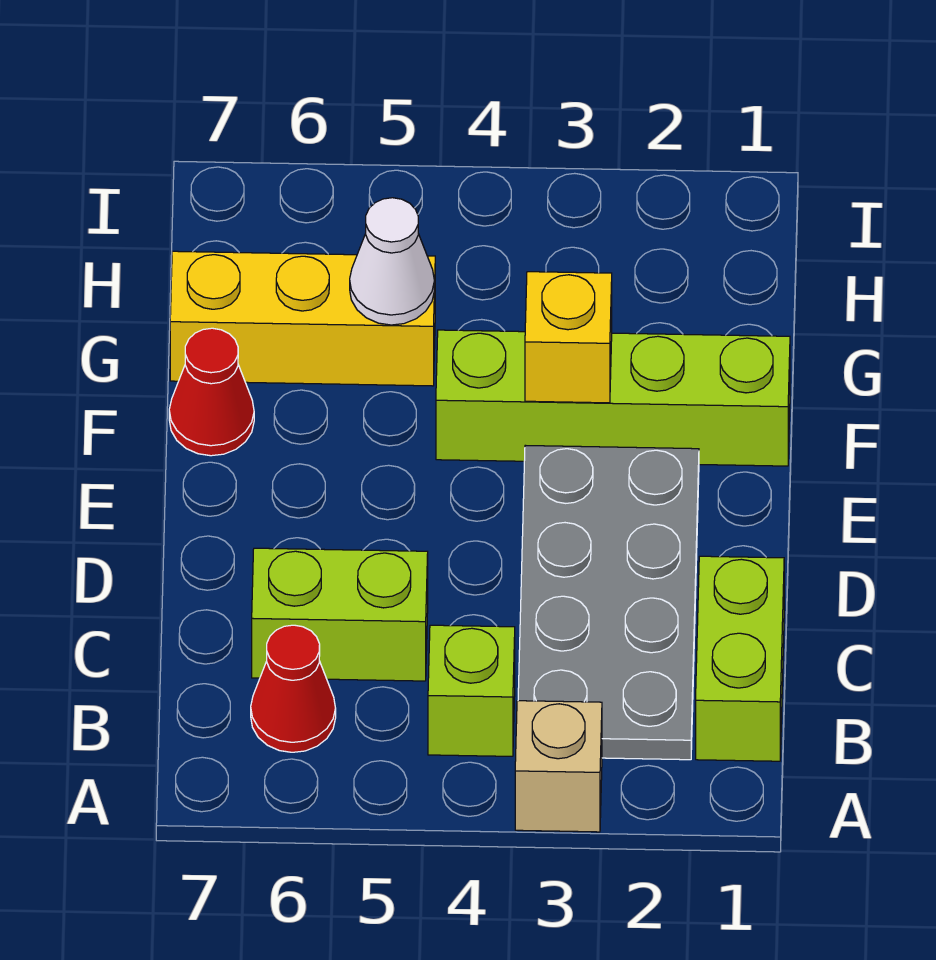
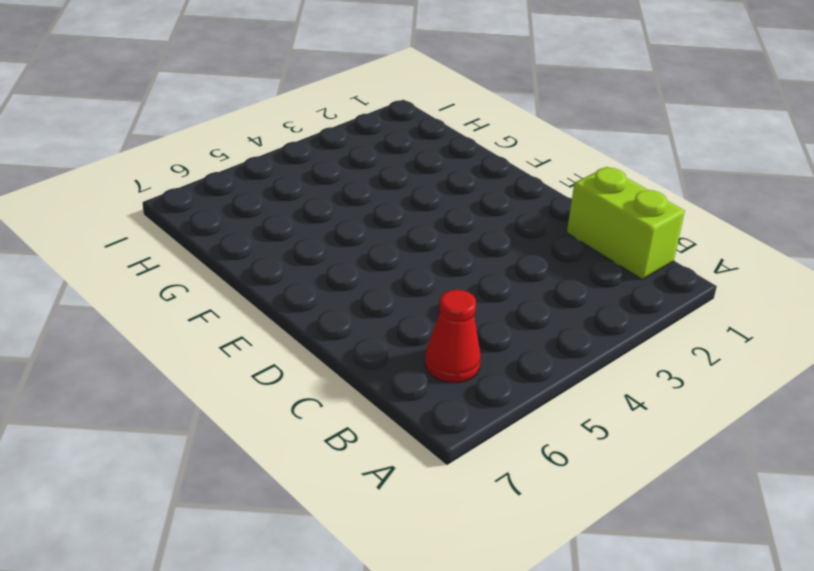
none -> tan brick A3 level 1
none -> grey plate B2:E3 level 1

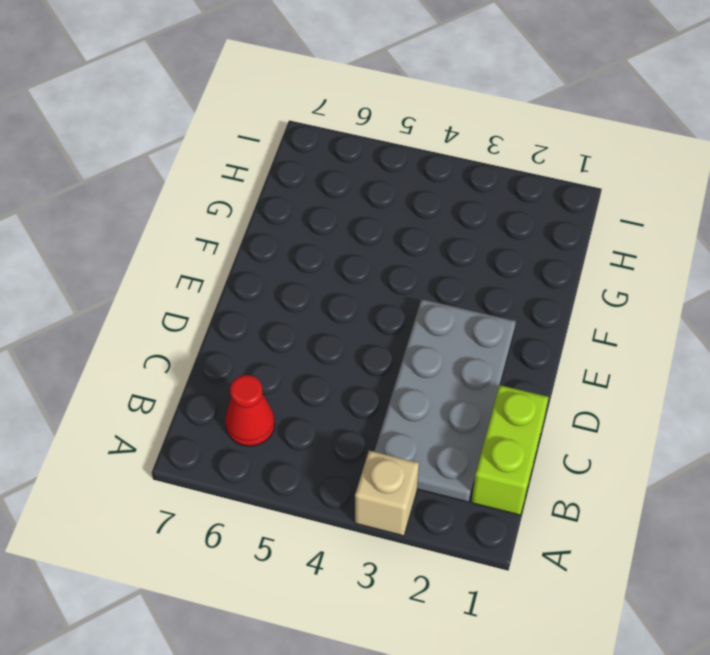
none -> lime brick B4 level 1
none -> lime brick C5:C6 level 1

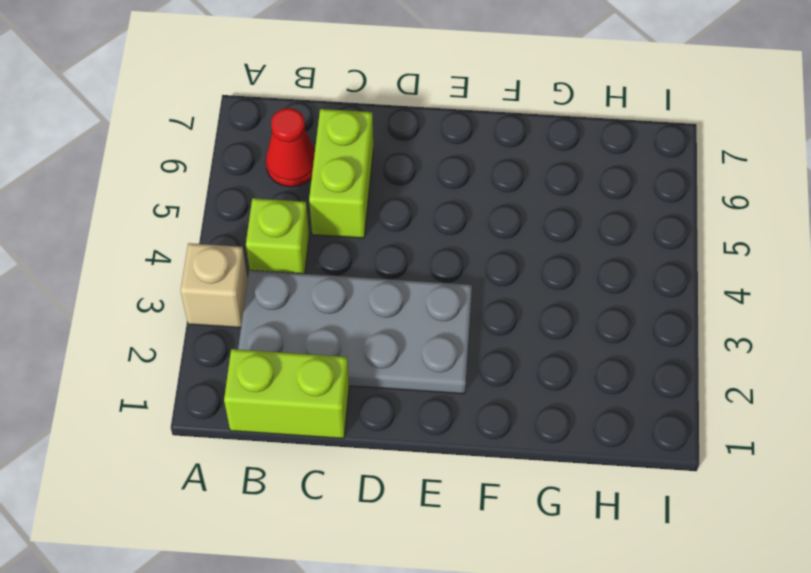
none -> lime brick F1:F4 level 1
none -> red cone F7 level 1

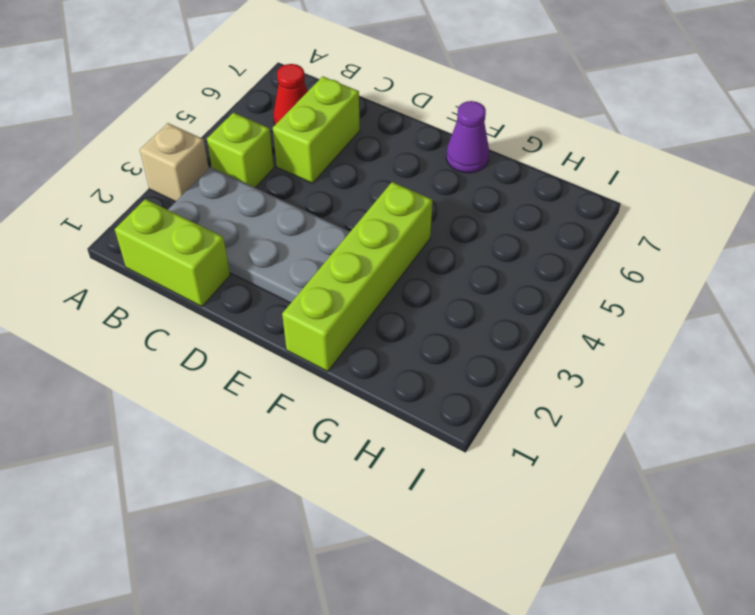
purple cone F7 level 1 -> red cone F7 level 1
none -> yellow brick G5:G7 level 1
none -> yellow brick F3 level 2

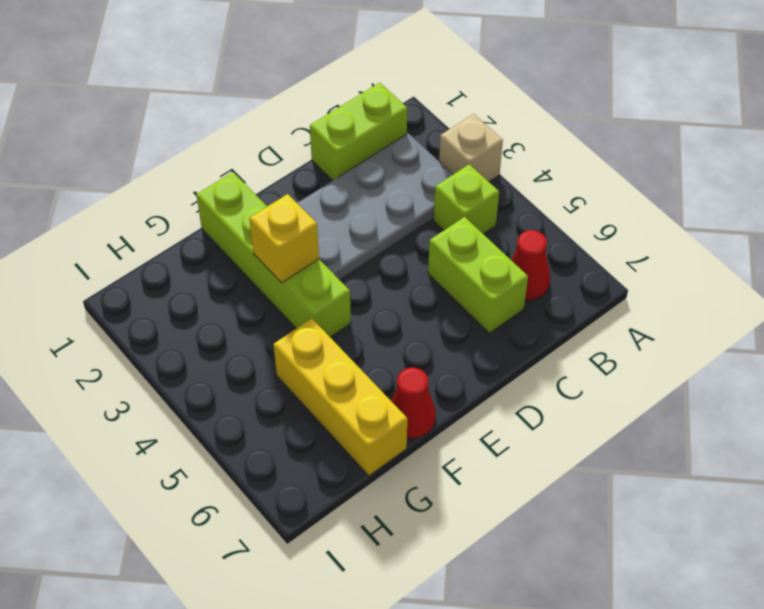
none -> white cone G5 level 2

